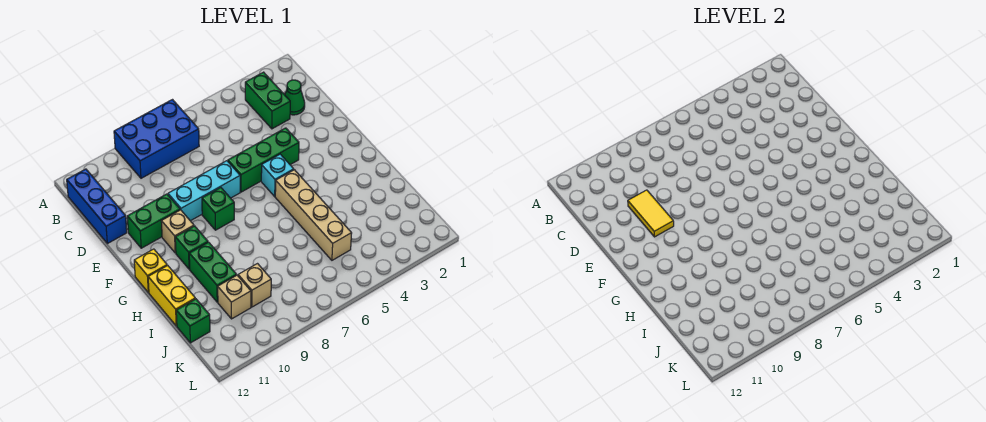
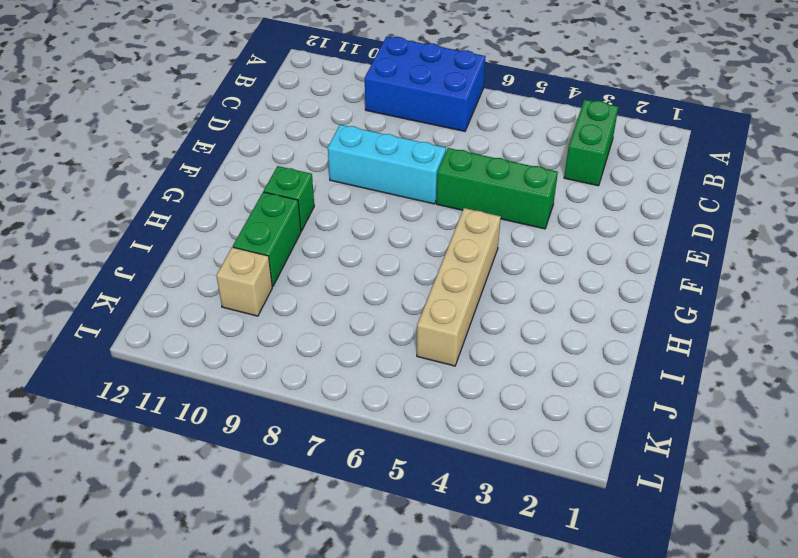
none -> blue brick B12:D12 level 1
none -> green cone C2 level 1
none -> green brick E10:E11 level 1

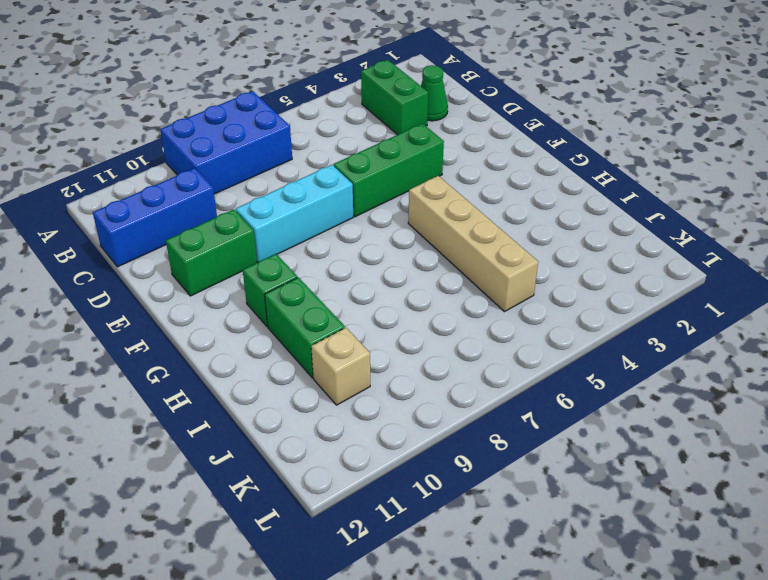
blue brick C10:C12 level 1 -> blue brick B12:D12 level 1
none -> cyan brick F5 level 1
none -> green brick F8 level 1
none -> tan brick F10 level 1

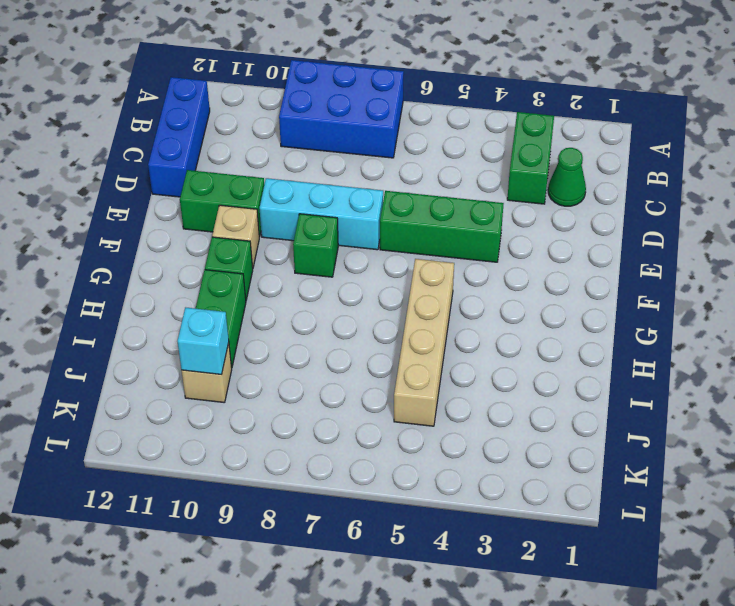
cyan brick J10 level 2 -> cyan brick F5 level 1
none -> yellow brick G12 level 1
none -> yellow brick H12:I12 level 1
none -> tan brick J9 level 1

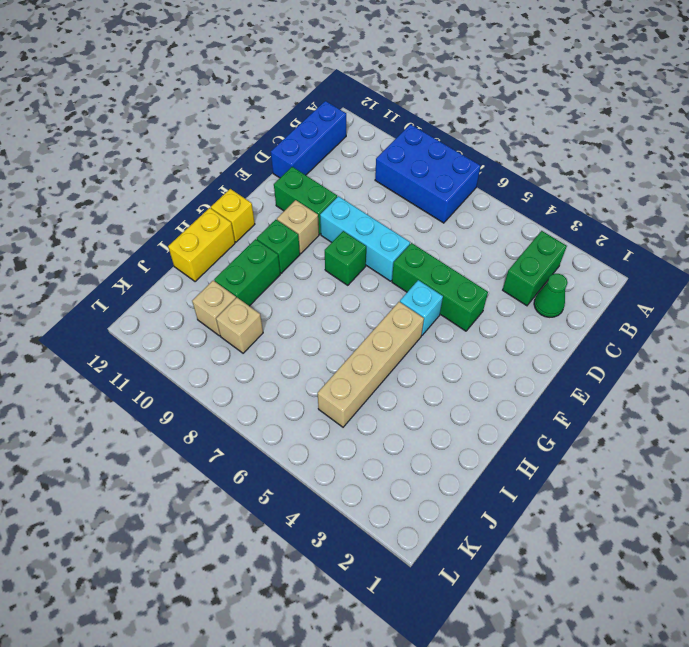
none -> green brick J12 level 1
none -> yellow tile D10:E10 level 2

